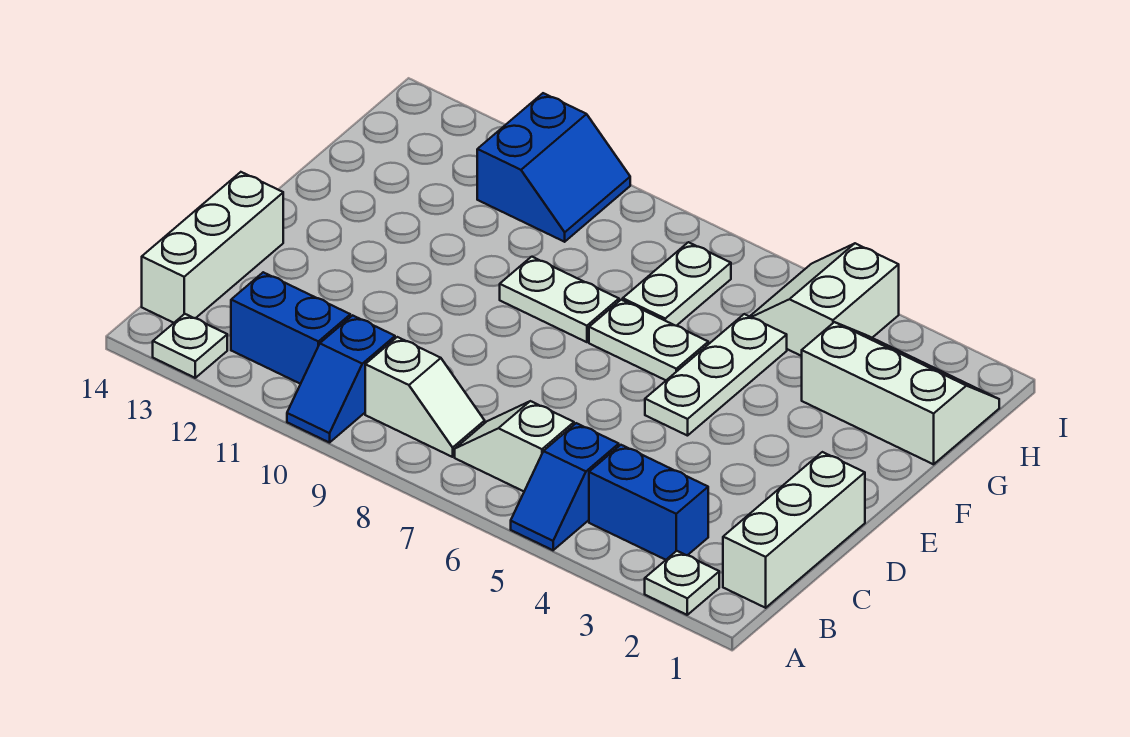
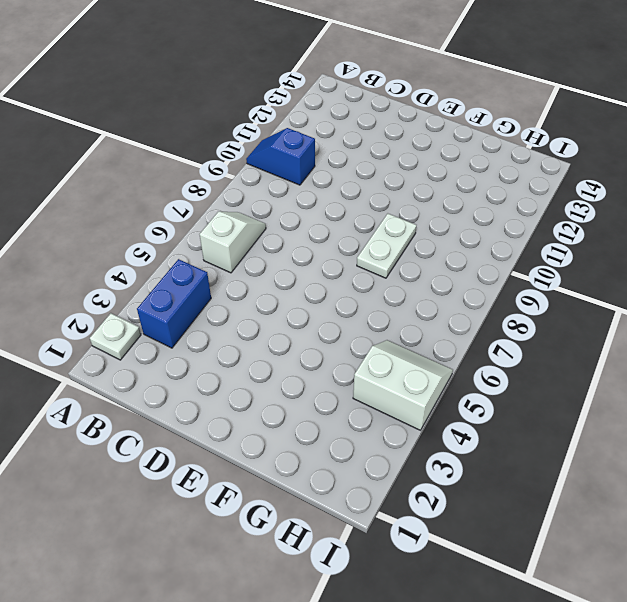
none -> blue slope A5:B5 level 1 top B
none -> white plate A13 level 1
none -> white brick B1:D1 level 1

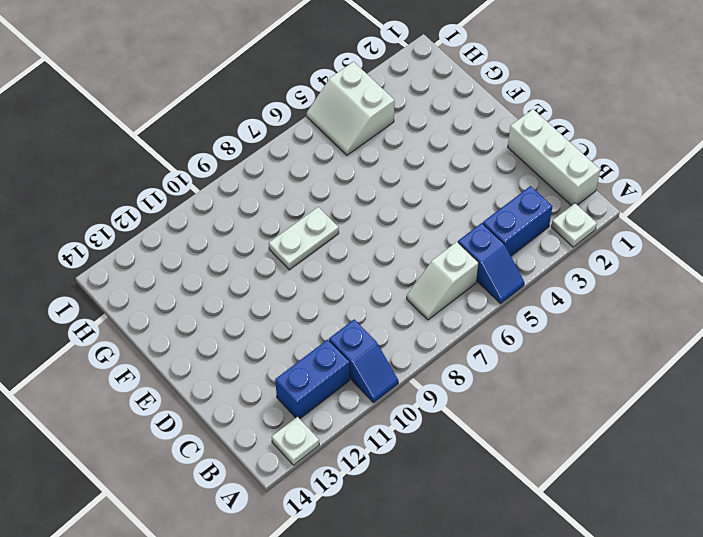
none -> white slope B8:B9 level 1 top 9
none -> white brick B14:D14 level 1
none -> white plate E5:G5 level 1

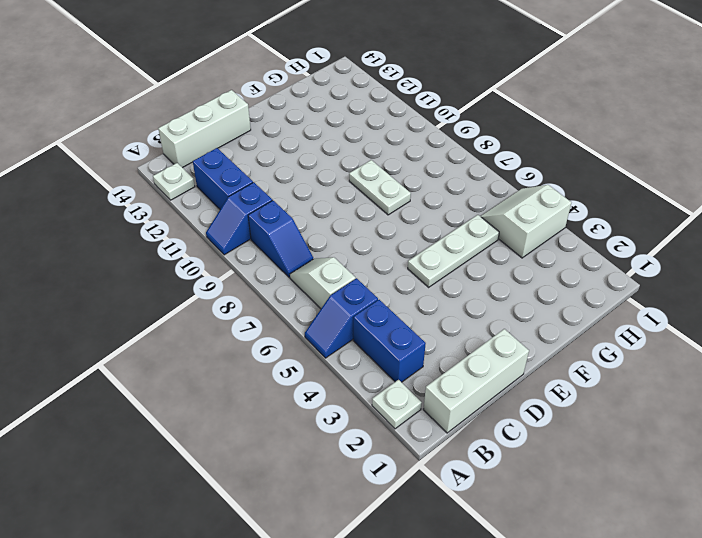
blue slope B8:B9 level 1 top 9 -> white slope B8:B9 level 1 top 9
none -> white plate F6:F7 level 1
none -> white slope G1:H3 level 1 top G
none -> white plate G7:H7 level 1

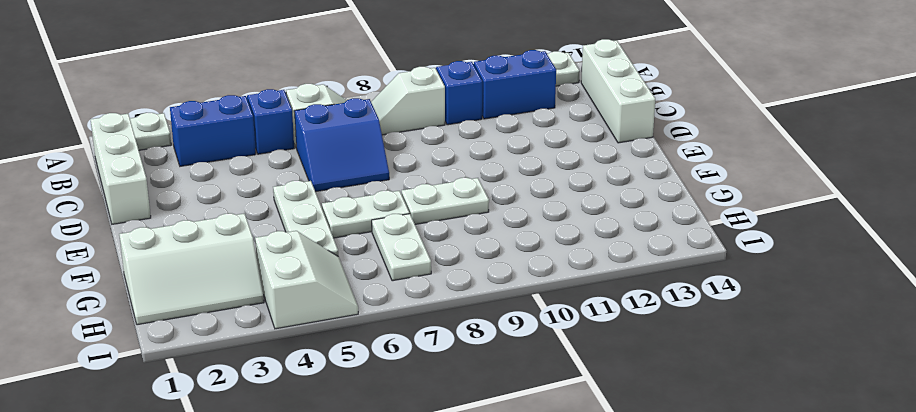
blue slope C6:D7 level 1 top C -> blue slope H10:I11 level 1 top 11

